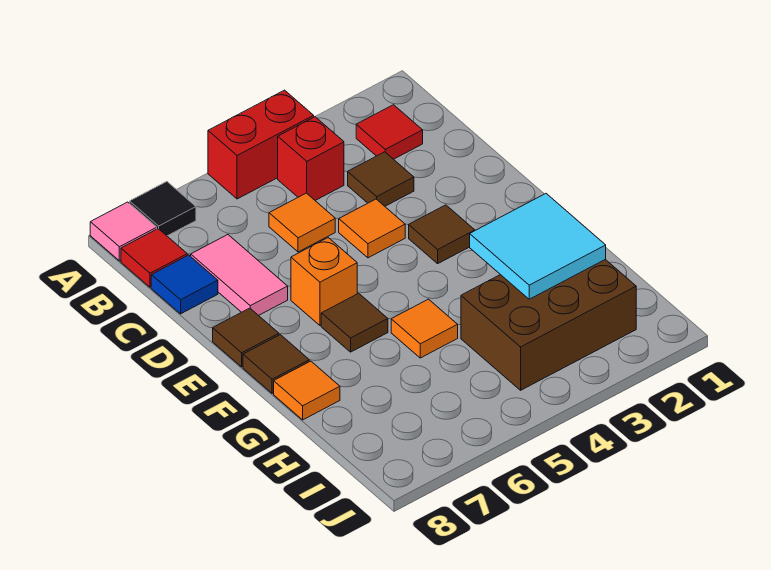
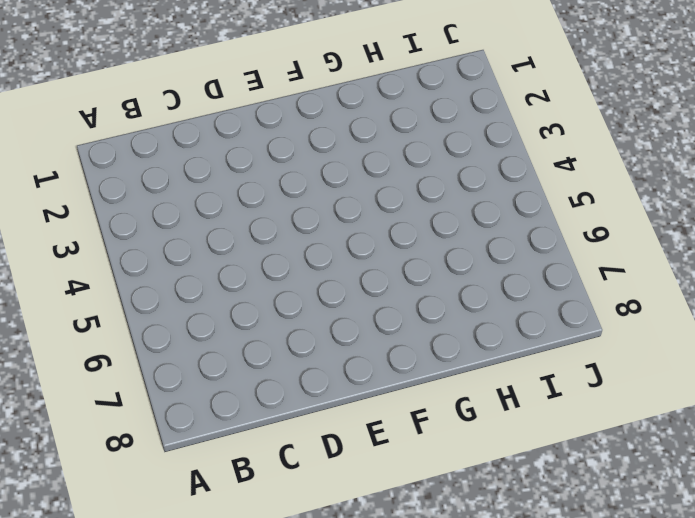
none -> red brick A4:A5 level 1
none -> black tile A7 level 1
none -> pink tile A8 level 1

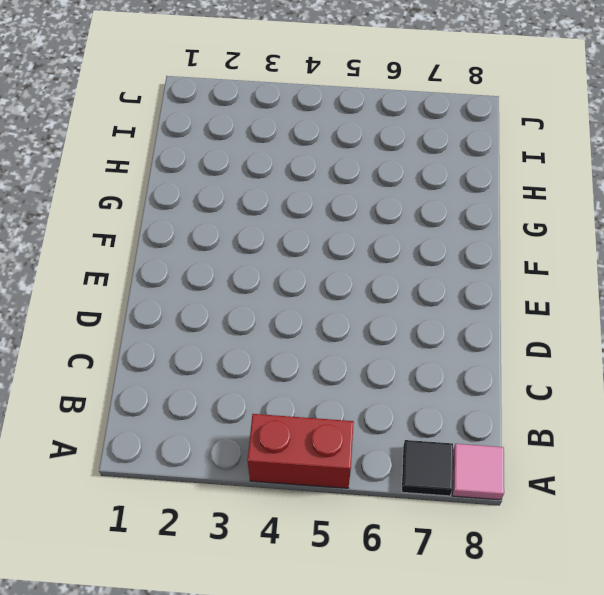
none -> red tile B2 level 1
none -> red brick B4 level 1
none -> red tile B8 level 1

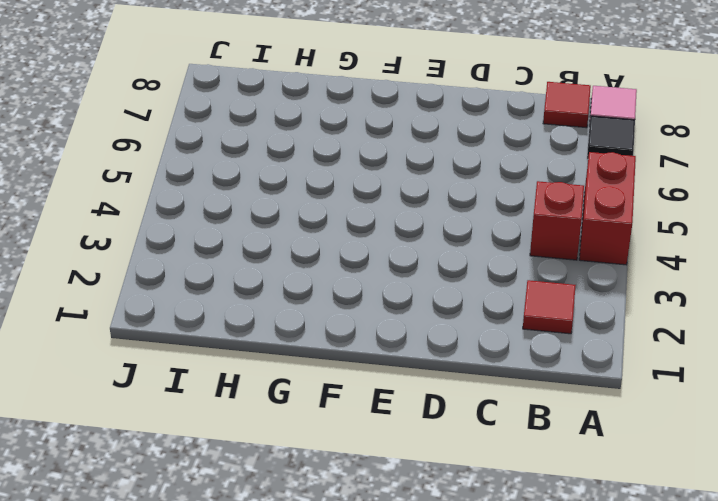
none -> brown tile C3 level 1
none -> orange tile C5 level 1
none -> pink tile C7:D7 level 1

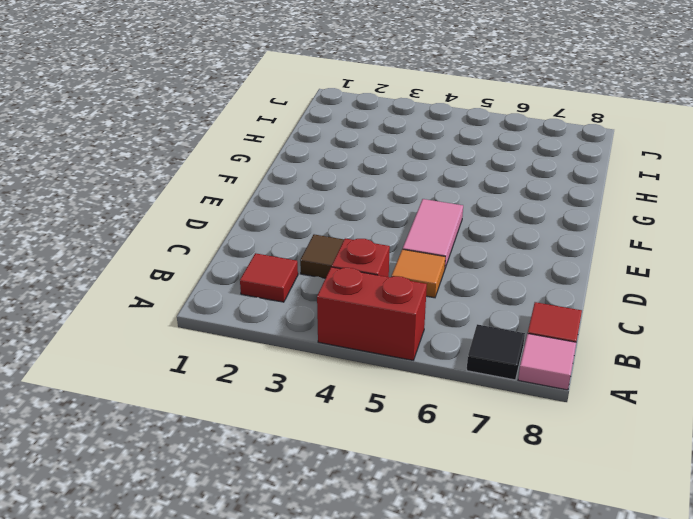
pink tile D5:E5 level 1 -> pink tile C7:D7 level 1
none -> blue tile C8 level 1
none -> orange tile D4 level 1
none -> brown tile E3 level 1

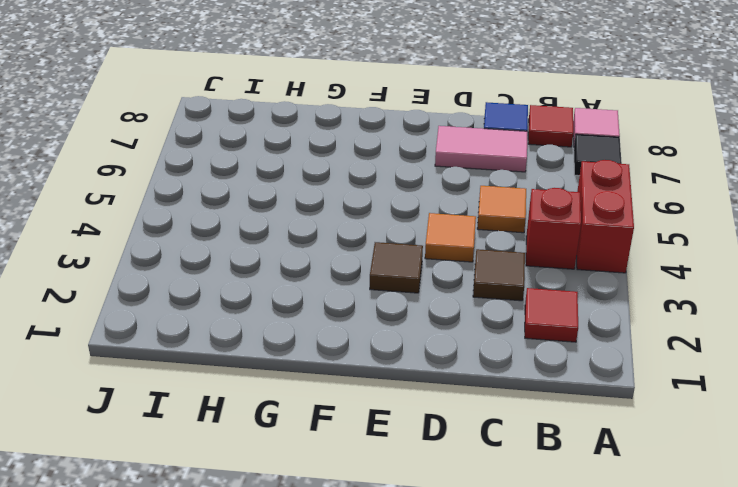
none -> orange brick E6 level 1
none -> brown tile E8 level 1
none -> brown tile F6 level 1

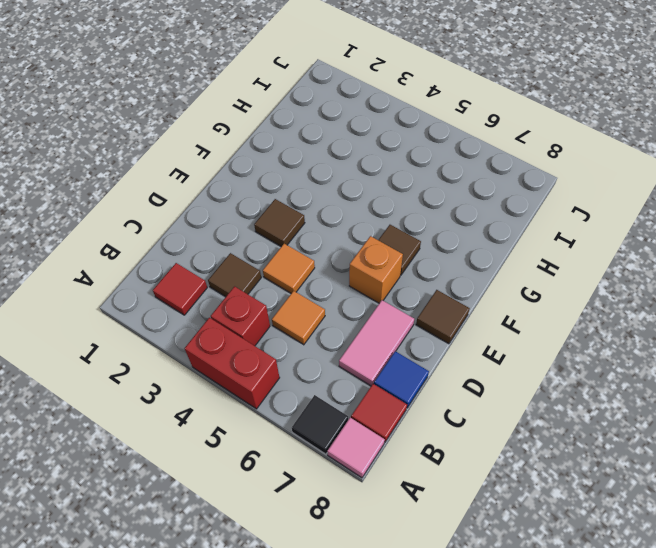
none -> brown tile F8 level 1
none -> orange tile G5 level 1
none -> orange tile G8 level 1

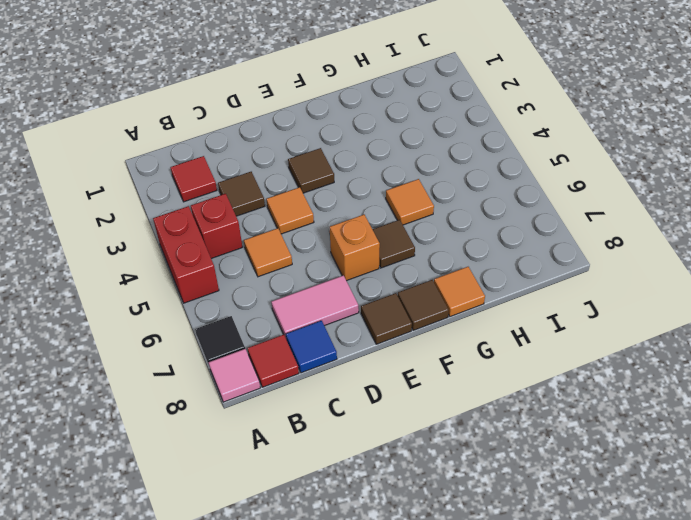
none -> brown brick H2:I4 level 1
none -> cyan tile G2:H3 level 2

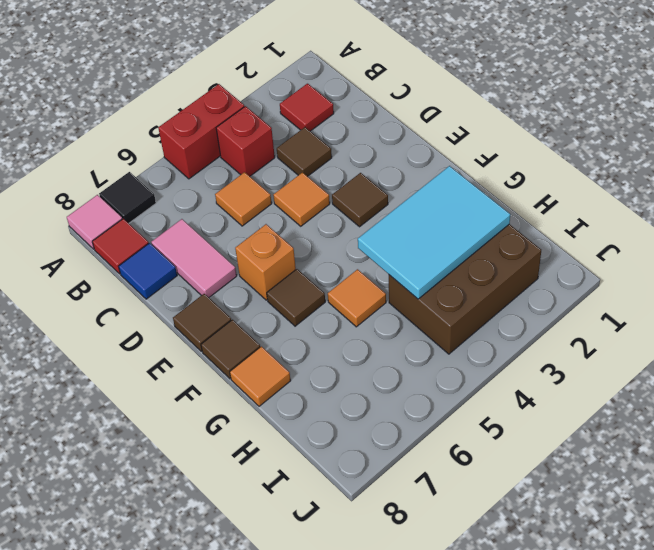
cyan tile G2:H4 level 2 -> cyan tile G2:H3 level 2

